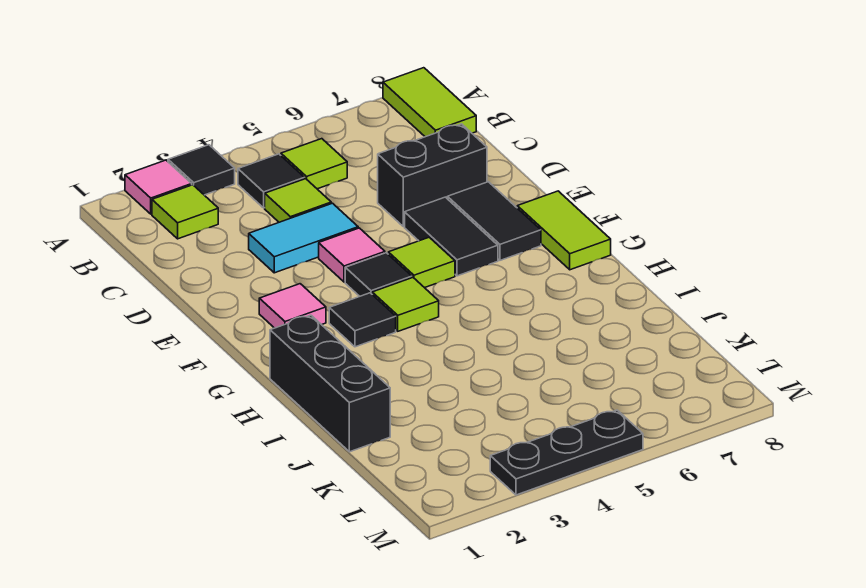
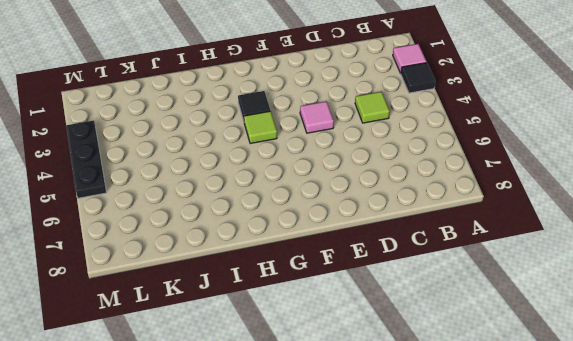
none -> lime tile A8:B8 level 1
none -> lime tile B2 level 1
none -> black tile B4 level 1

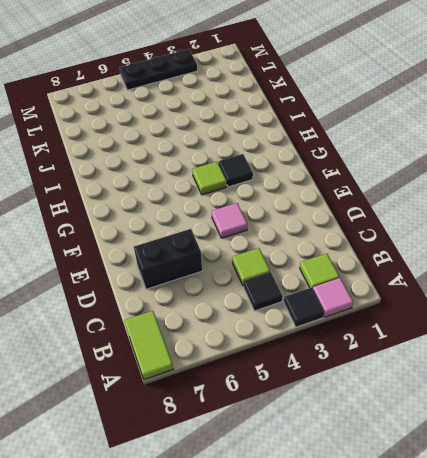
none -> lime tile B5 level 1
none -> cyan tile D3:D4 level 1
none -> black tile E6:F6 level 1

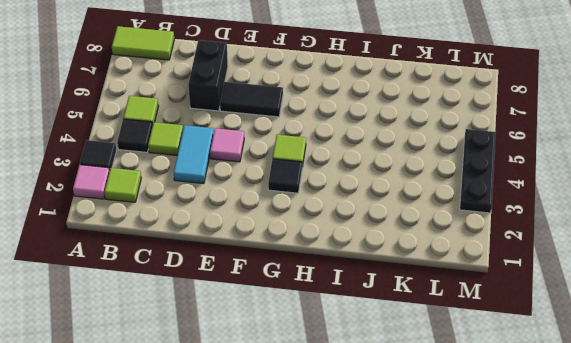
none -> black tile E7:F7 level 1
none -> pink tile F2 level 1
none -> black tile F4 level 1

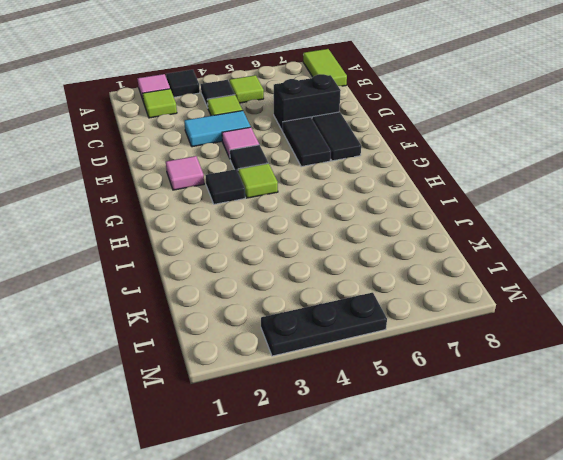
none -> lime tile F5 level 1
none -> lime tile F8:G8 level 1
none -> black brick H1:J1 level 1

